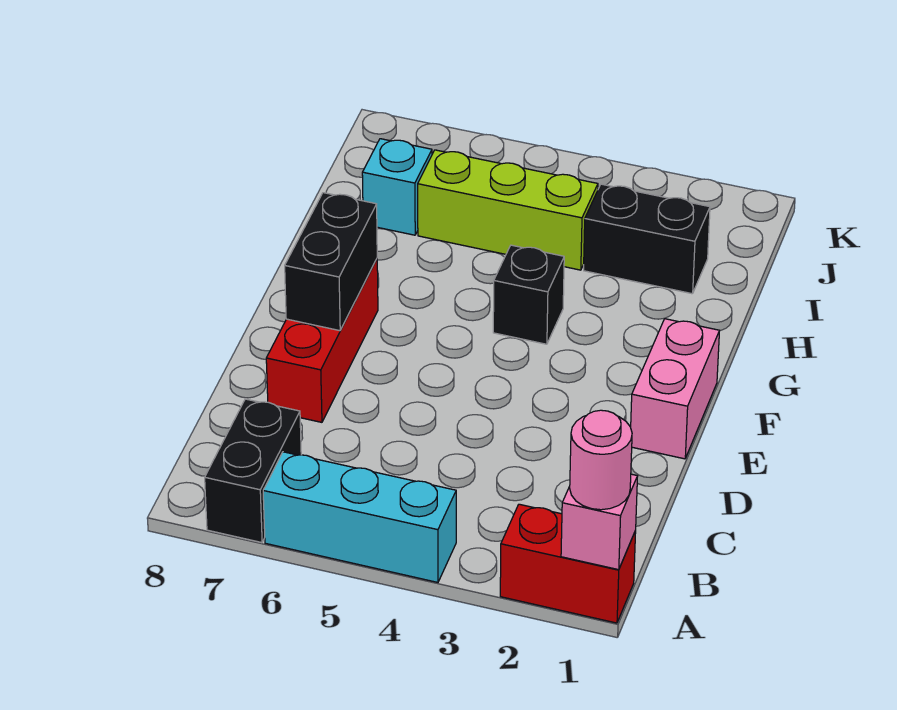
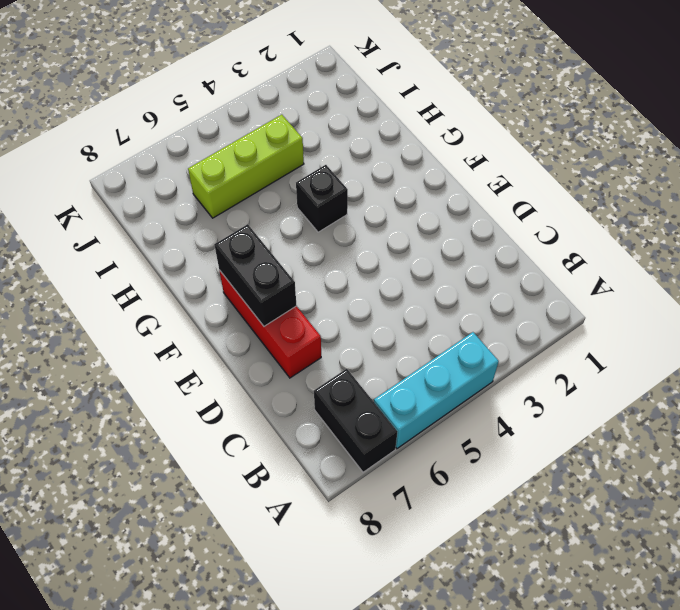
none -> red brick A1:A2 level 1
none -> pink brick E1:F1 level 1
none -> black brick I2:I3 level 1

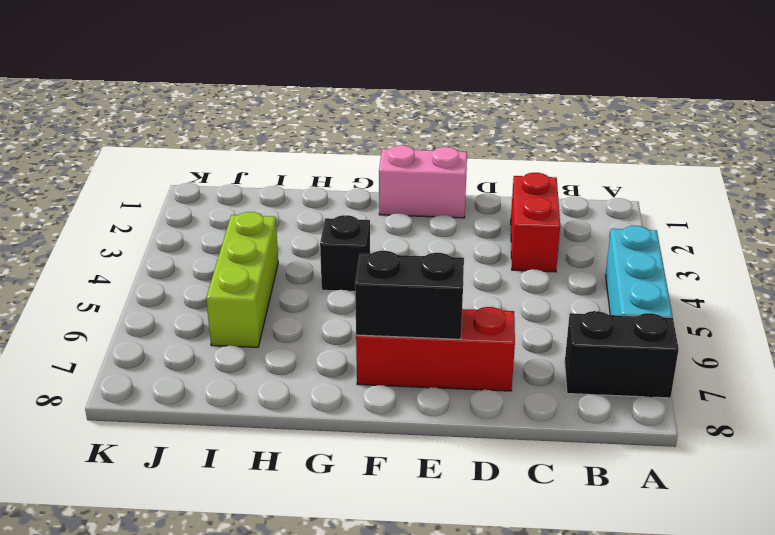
red brick C2:C3 level 1 -> red brick A1:A2 level 1
none -> black brick I2:I3 level 1
none -> cyan brick I7 level 1
none -> pink brick A1 level 2

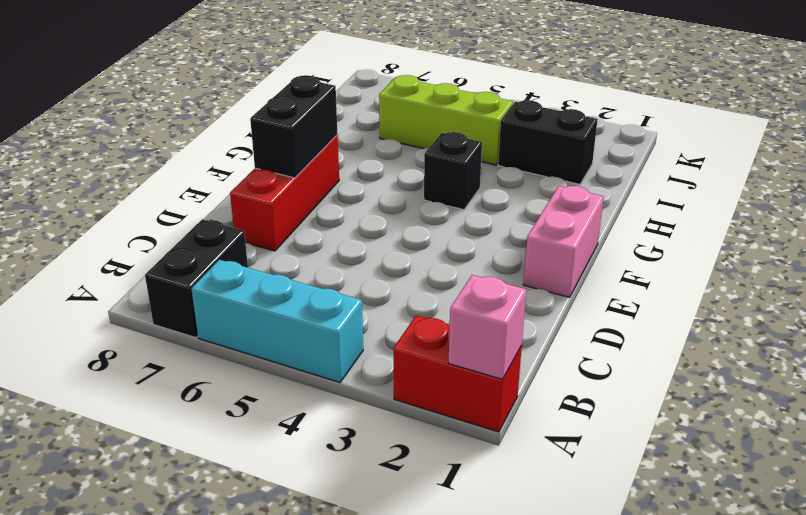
none -> cyan brick I7 level 1
none -> pink round brick A1 level 3

